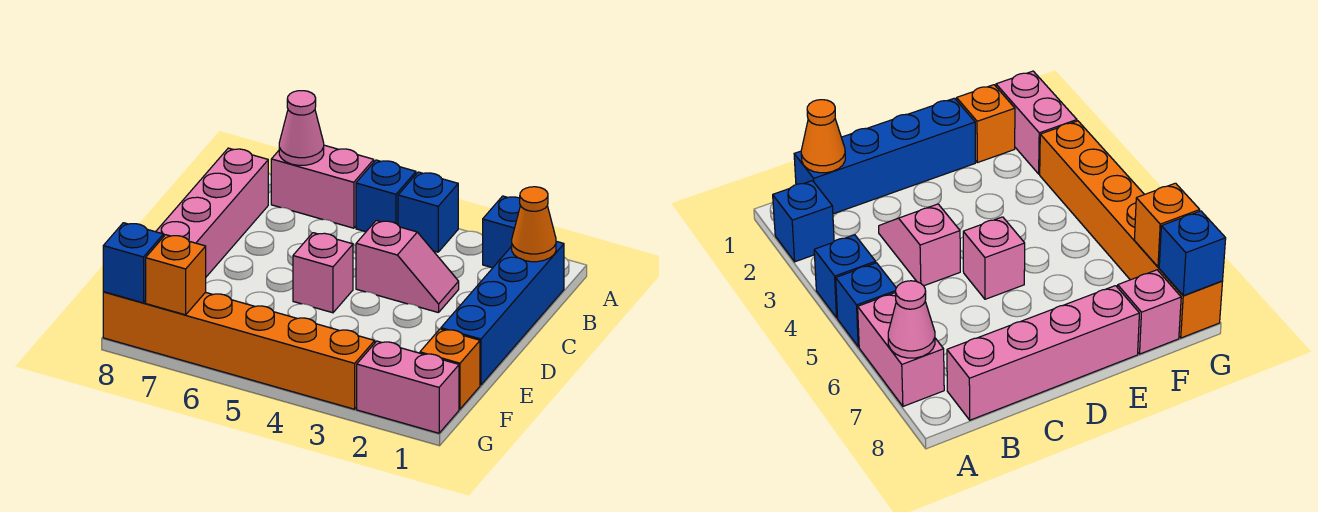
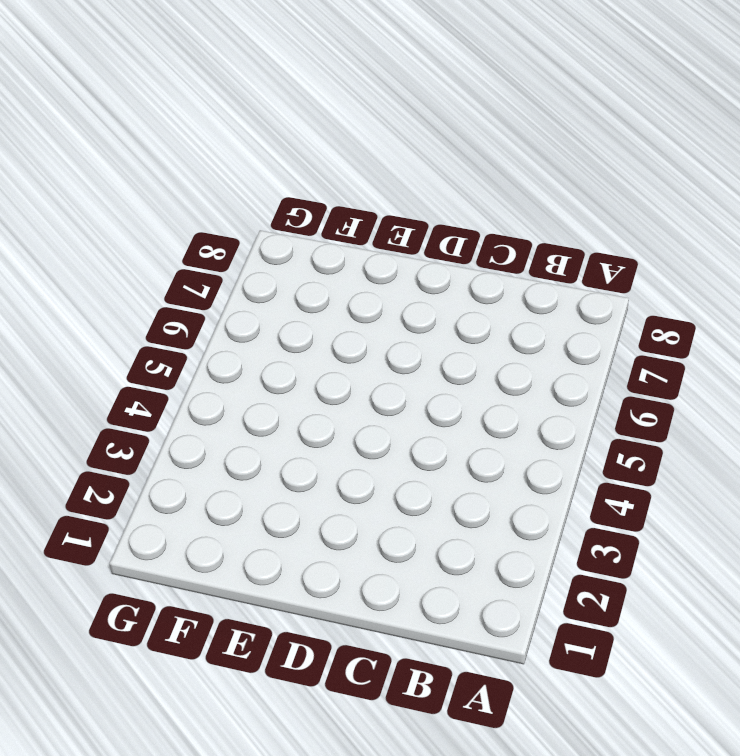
none -> blue brick A2 level 1
none -> blue brick A4 level 1
none -> blue brick A5 level 1

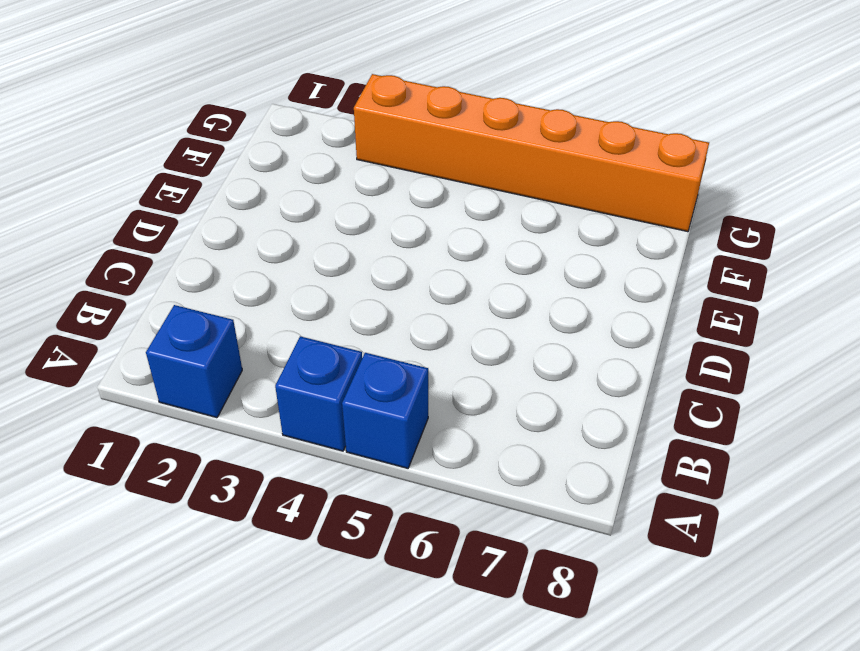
none -> pink brick A6:A7 level 1
none -> blue brick B1:E1 level 1
none -> pink brick B8:E8 level 1

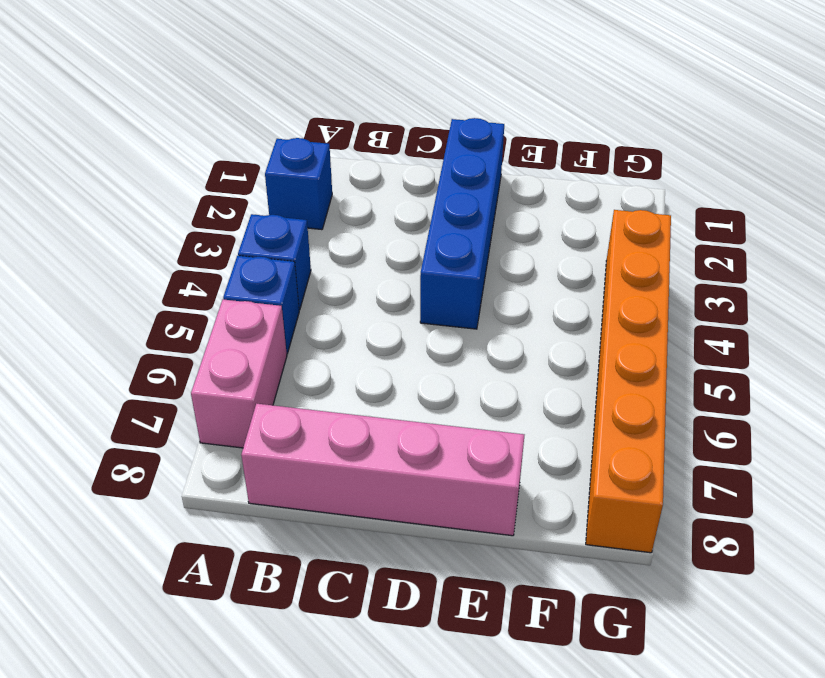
blue brick D1:D4 level 1 -> blue brick B1:E1 level 1
none -> pink slope C3:C4 level 1 top 4
none -> pink brick D5 level 1
none -> orange brick F1 level 1

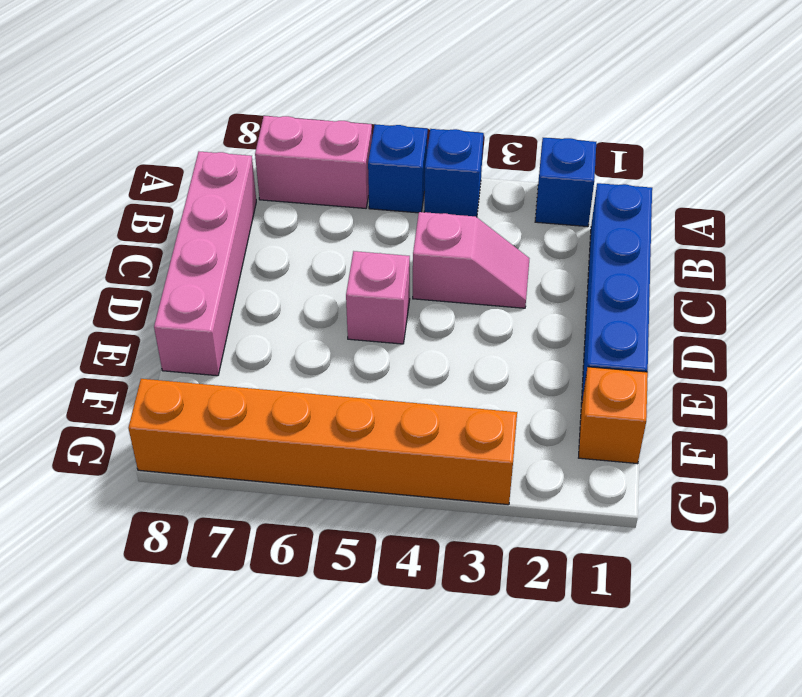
none -> pink brick F8 level 1
none -> pink brick G1:G2 level 1
none -> pink cone A7 level 2

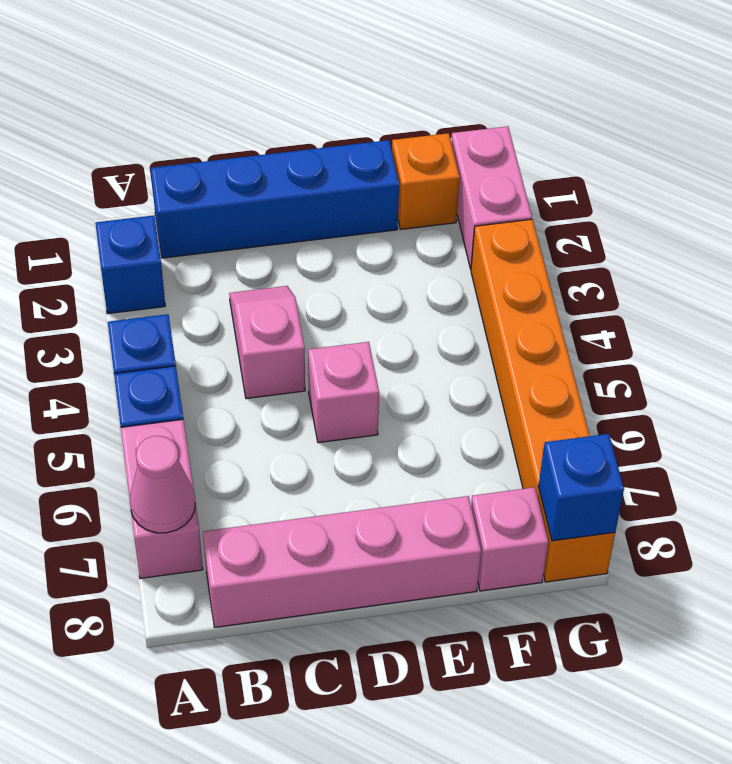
none -> orange cone B1 level 2
none -> orange brick G7 level 2

